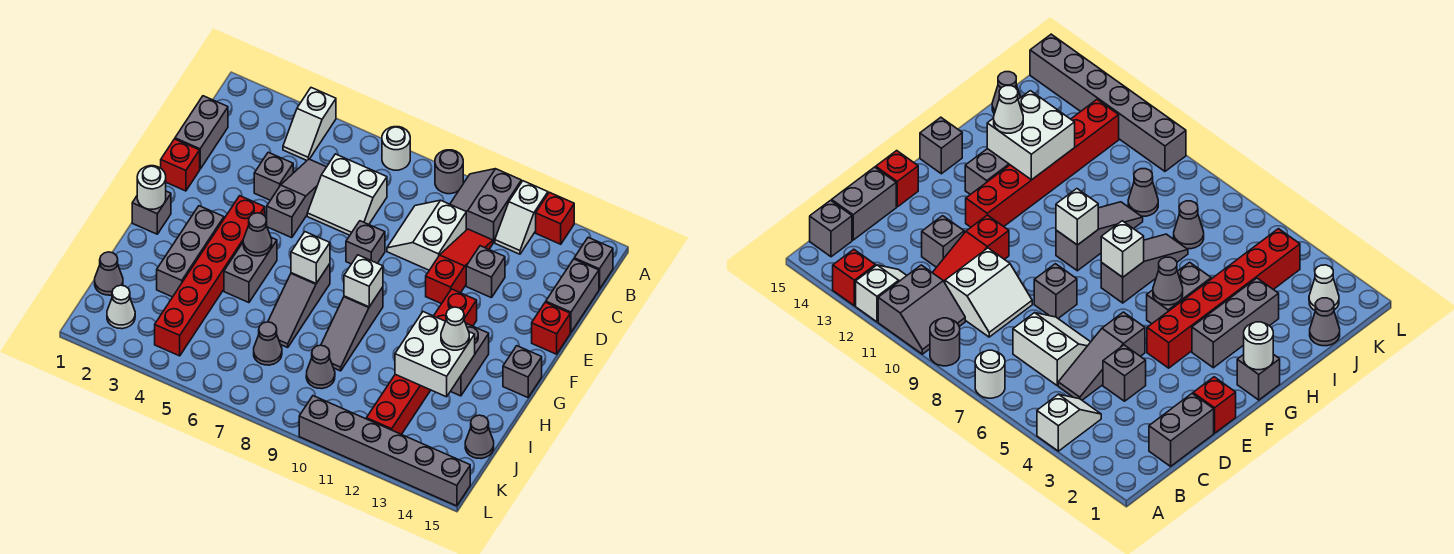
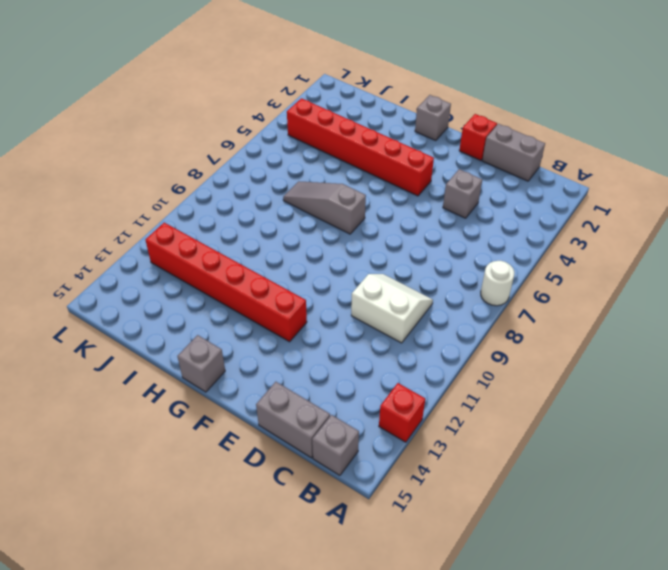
none -> white slope A4:B4 level 1 top A
none -> grey round brick A9 level 1
none -> grey slope A10:B11 level 1 top 11
none -> white slope A12:B12 level 1 top A

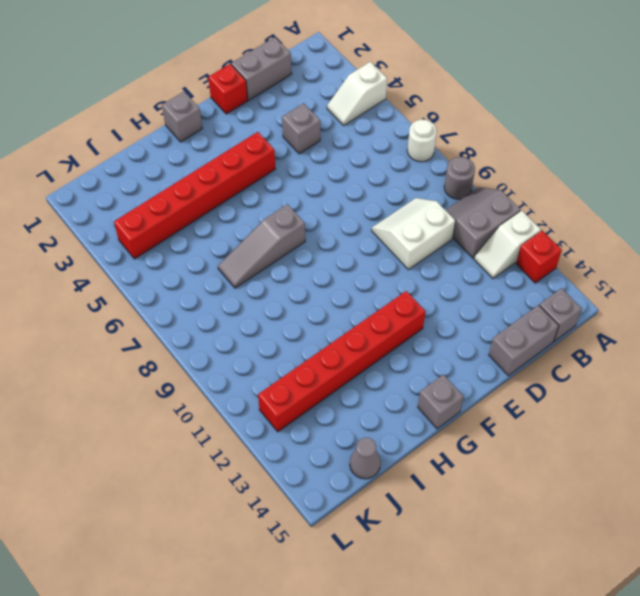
none -> grey slope C5:E5 level 1 top E
none -> white slope C6:D7 level 1 top C
none -> red slope C11:E11 level 1 top E
none -> grey brick D12 level 1

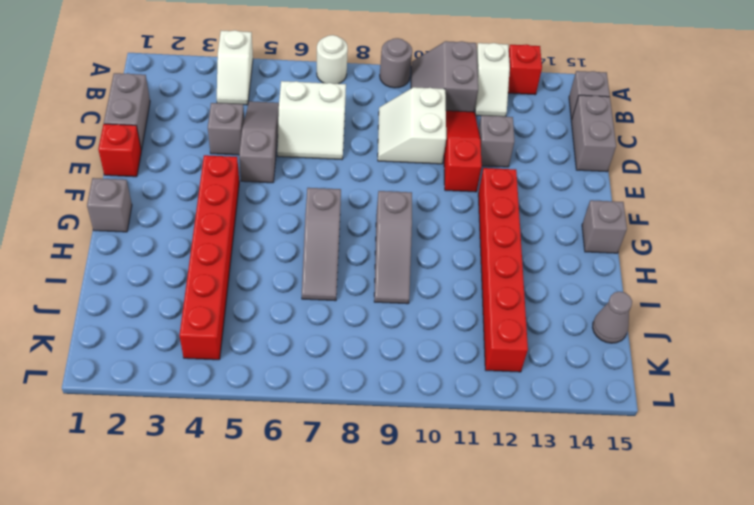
none -> grey brick E8 level 1
none -> red brick E15 level 1
none -> grey brick G3:I3 level 1
none -> grey brick G5:H5 level 1

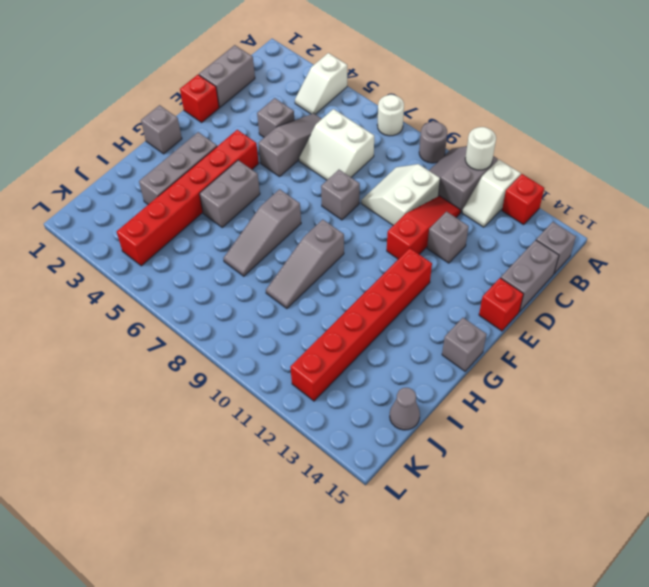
white round brick A11 level 2 -> white round brick G1 level 2
none -> grey brick G13:H13 level 1
none -> grey cone J1 level 1
none -> grey cone J7 level 1
none -> grey cone J9 level 1

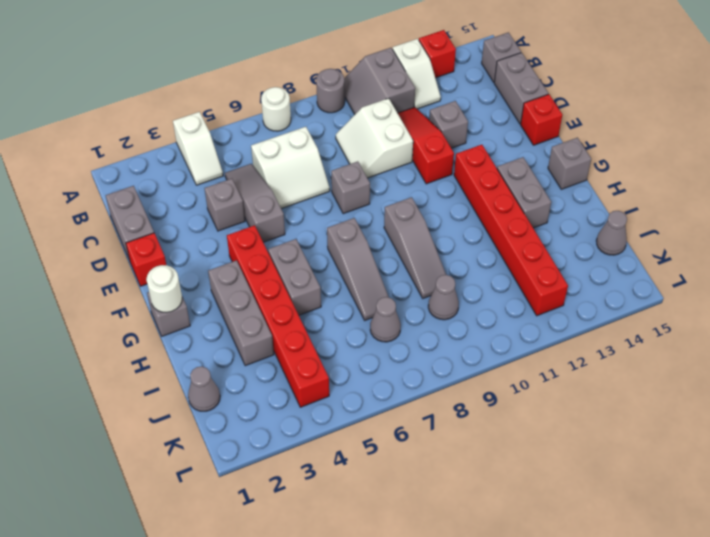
none -> white cone K2 level 1
none -> grey brick L10:L15 level 1
none -> grey cone G5 level 2
none -> white brick G7 level 2

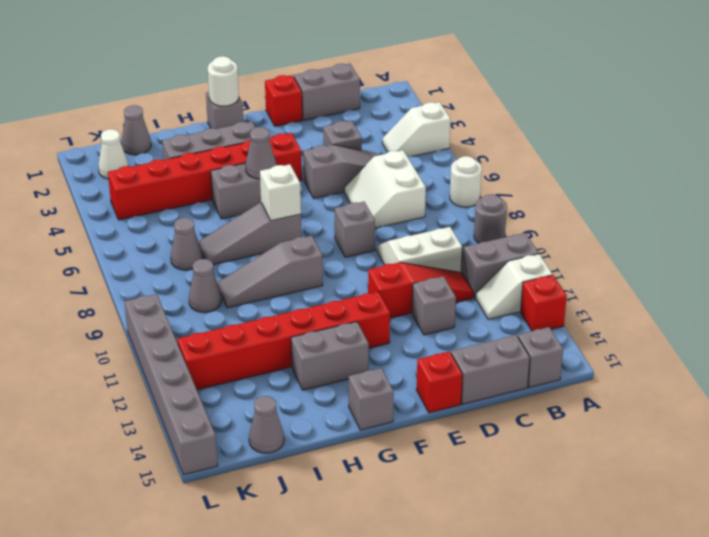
none -> white brick G9 level 2
none -> white brick H12:I13 level 2
none -> white cone H13 level 3

